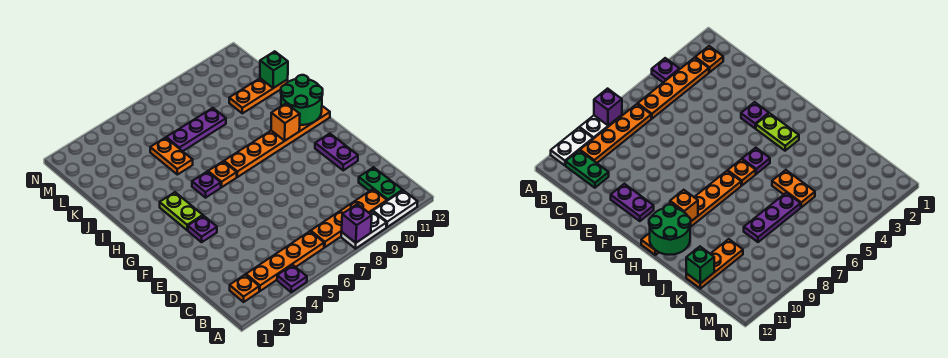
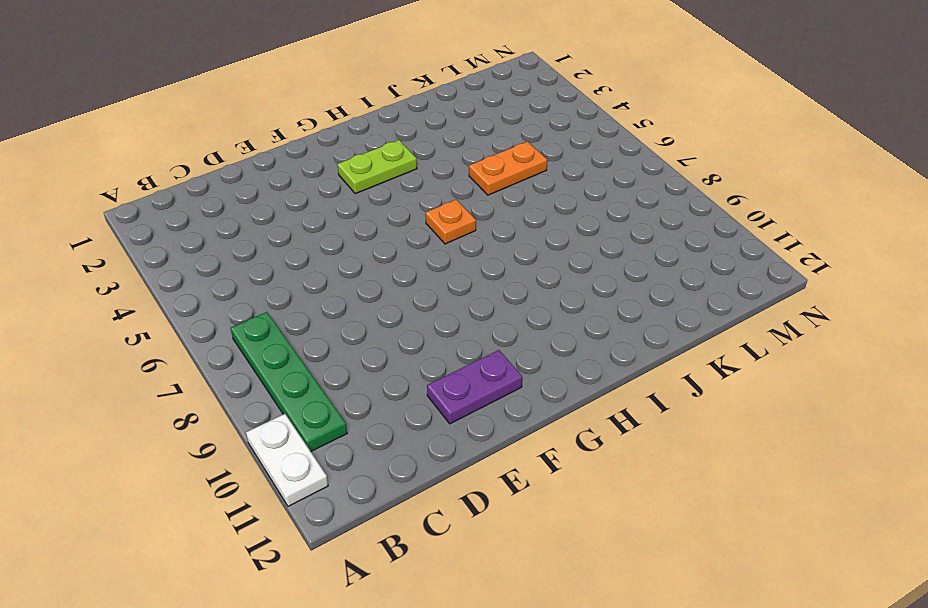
green plate B7:B10 level 1 -> orange plate B7:B10 level 1
none -> purple plate A4 level 1
none -> white plate A8:A9 level 1
none -> orange plate B2 level 1

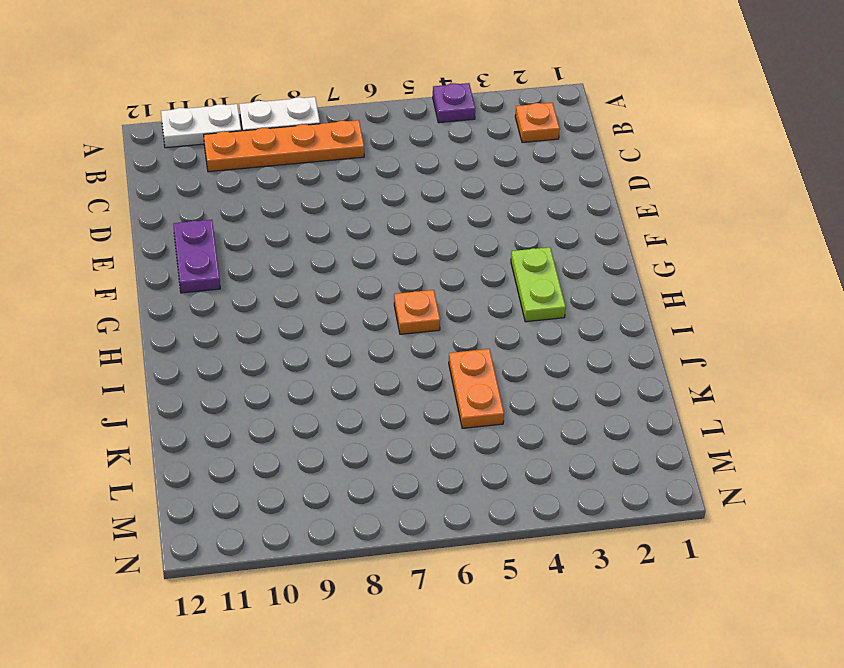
none -> orange plate B3:B6 level 1
none -> green plate B11:C11 level 1
none -> purple plate F3 level 1

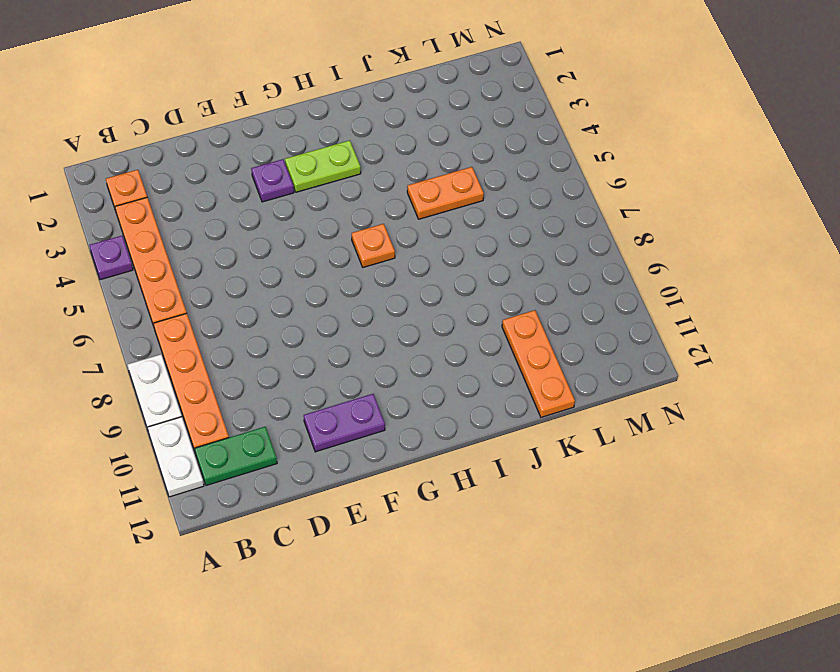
none -> purple plate H5 level 1
none -> orange plate H7:H12 level 1
none -> purple plate K6:K8 level 1

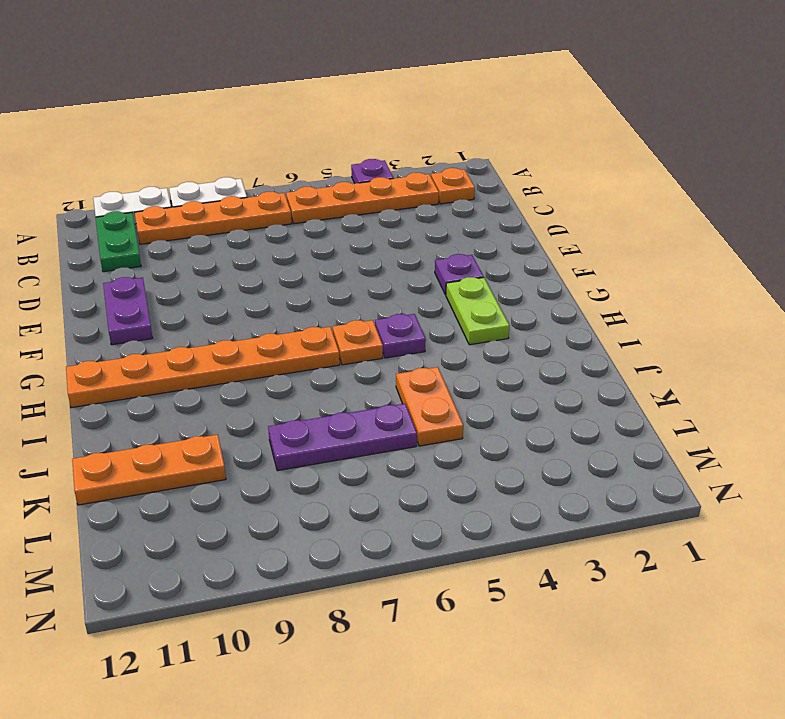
none -> purple brick A8 level 2
none -> orange brick H10 level 2
none -> green round brick H11:I12 level 2

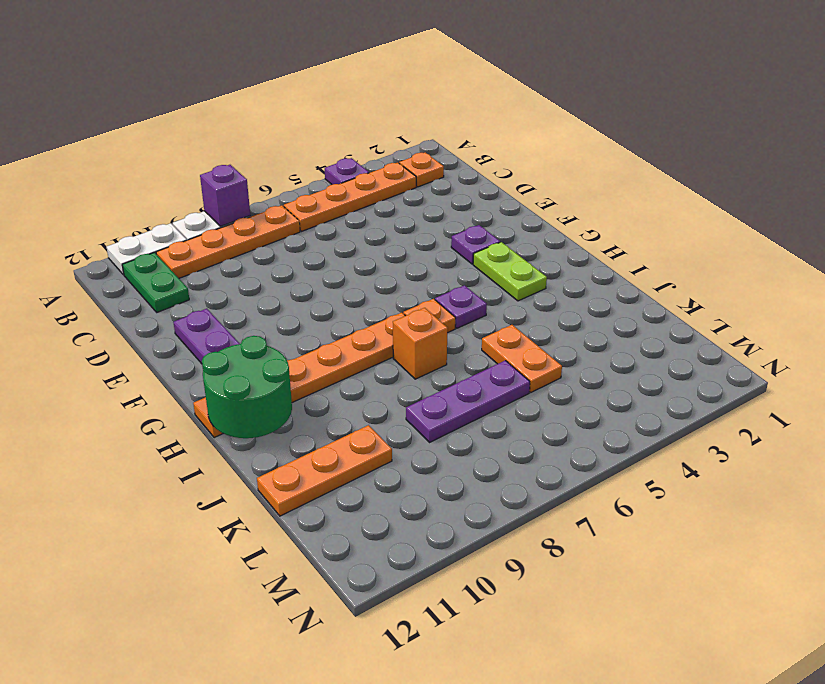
orange brick I7 level 1 -> orange brick H10 level 2
none -> green brick K12 level 2

